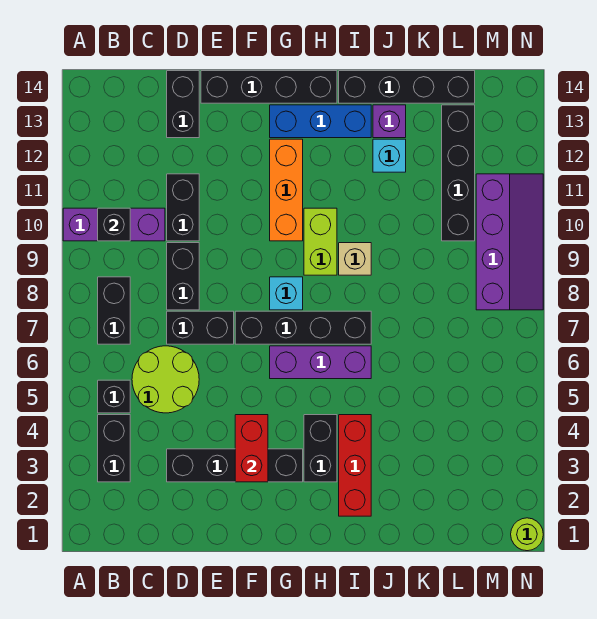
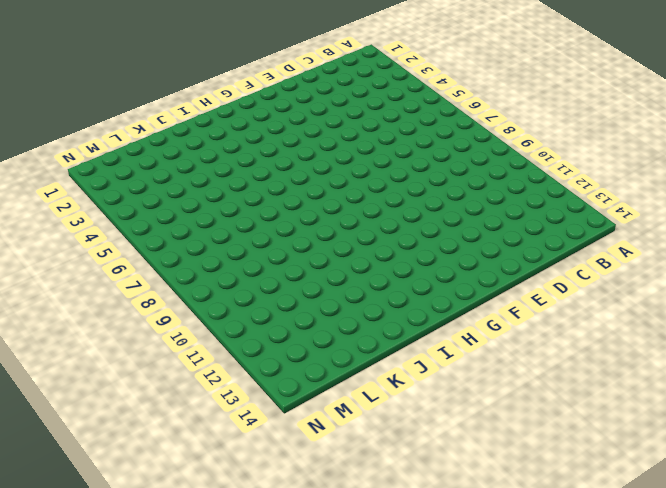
none -> purple brick A10:C10 level 1
none -> black brick B3:B4 level 1
none -> black brick B5 level 1

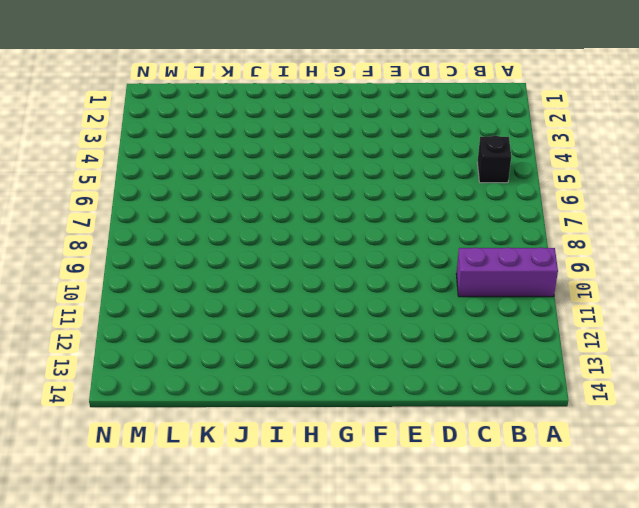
none -> black brick B3:B4 level 1
none -> black brick B7:B8 level 1
none -> lime round brick C5:D6 level 1

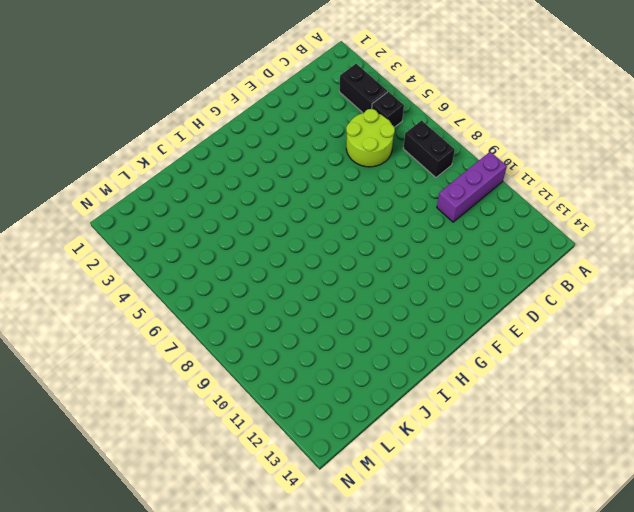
none -> black brick D3:G3 level 1
none -> black brick D7:E7 level 1
none -> black brick D8:D9 level 1

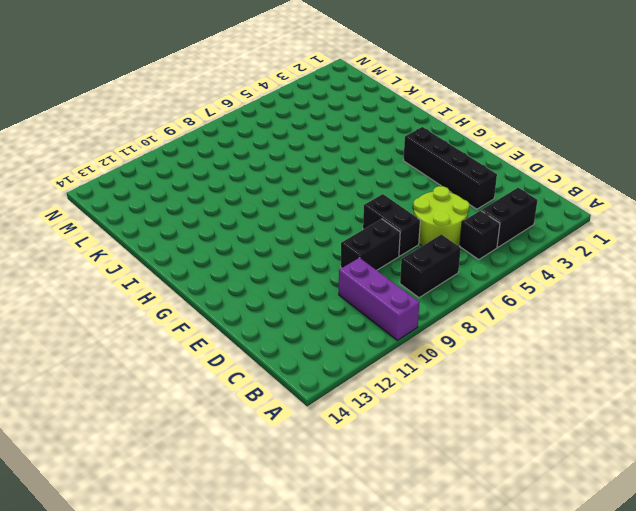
none -> black brick D10:D11 level 1
none -> black brick D13:D14 level 1
none -> black brick E14:H14 level 1

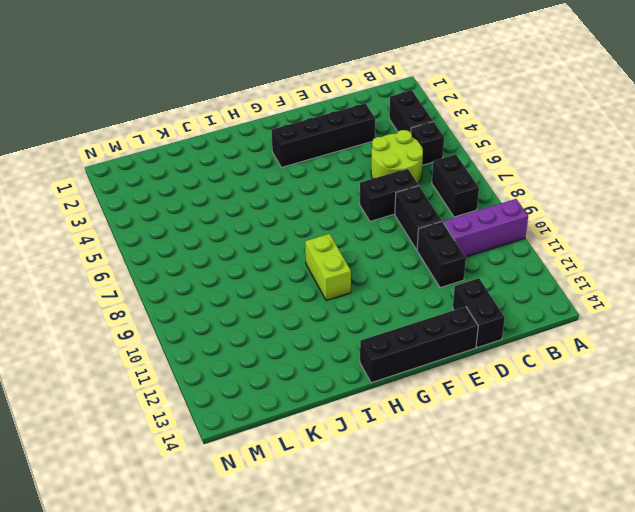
none -> black brick F7:I7 level 1
none -> purple brick G6:I6 level 1
none -> cyan brick G8 level 1

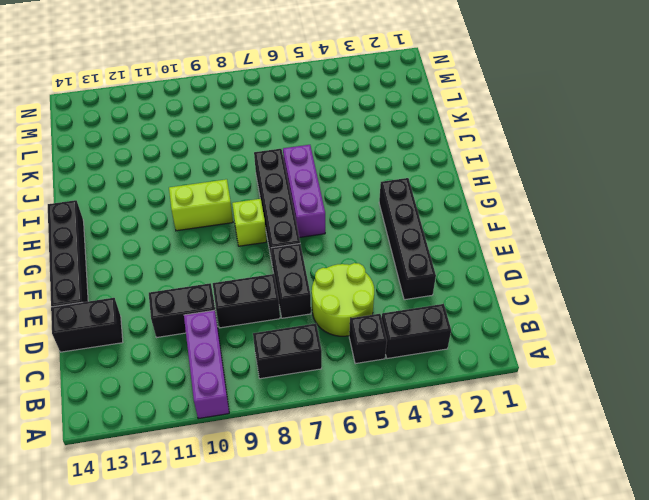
lime brick G8 level 1 -> cyan brick G8 level 1
none -> orange brick G10:G12 level 1
none -> blue brick G13:I13 level 1
none -> black brick H3:H4 level 1

